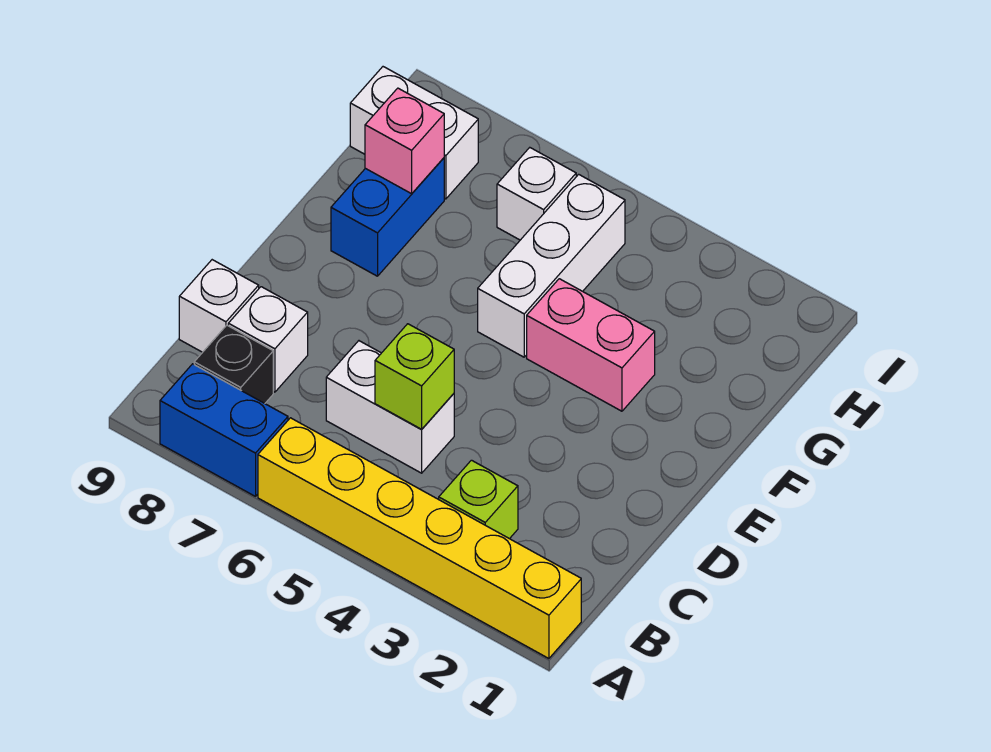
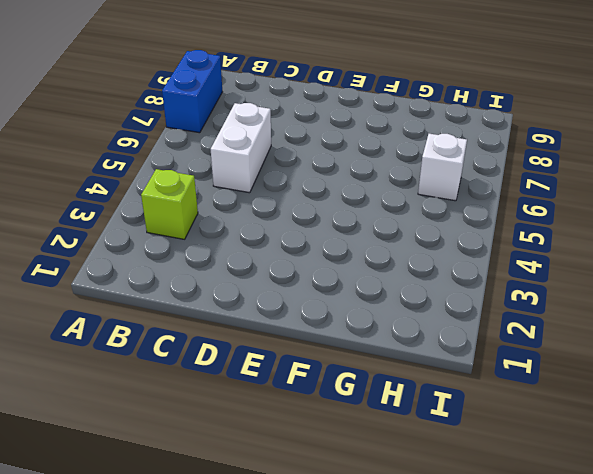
none -> yellow brick A1:A6 level 1
none -> black brick B8 level 1
none -> white brick C8 level 1

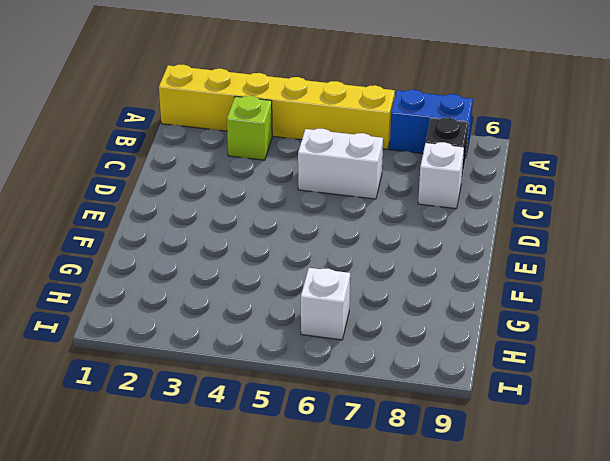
none -> white brick C9 level 1
none -> pink brick F3:F4 level 1
none -> white brick F5:H5 level 1

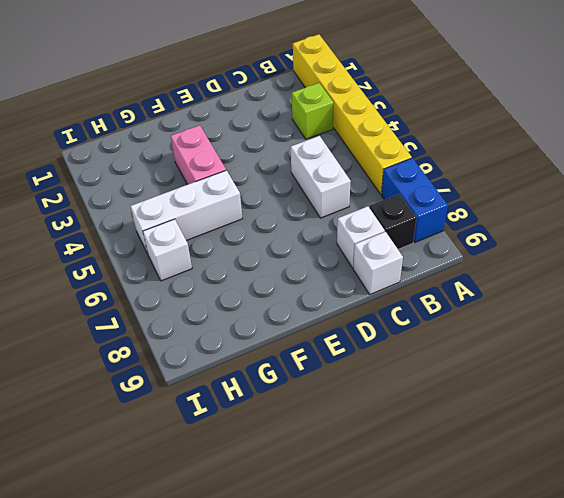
none -> blue brick F8:G8 level 1
none -> white brick H8:H9 level 1
none -> lime brick C5 level 2

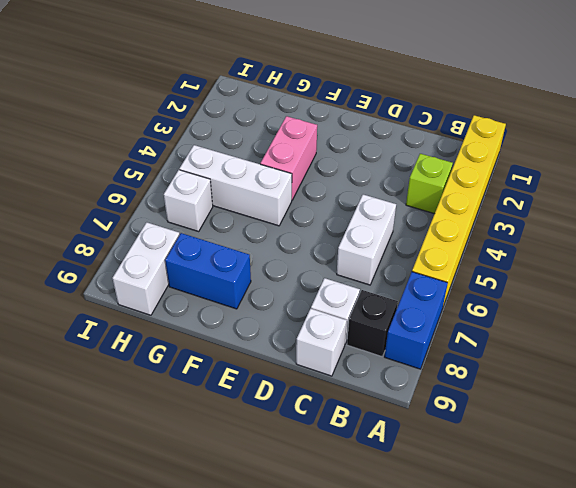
none -> lime brick C5 level 2
none -> pink brick G8 level 2

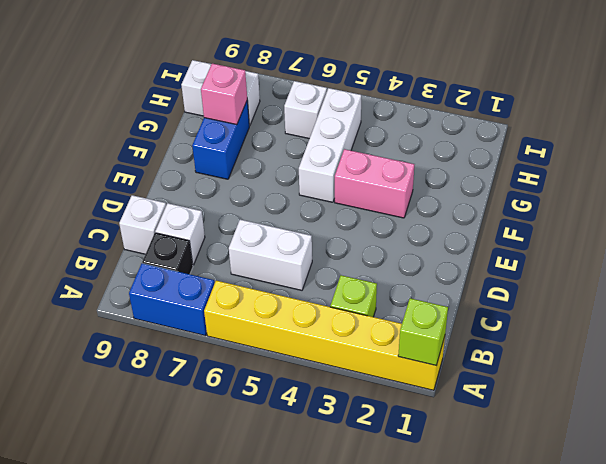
lime brick A1 level 2 -> lime brick C5 level 2

